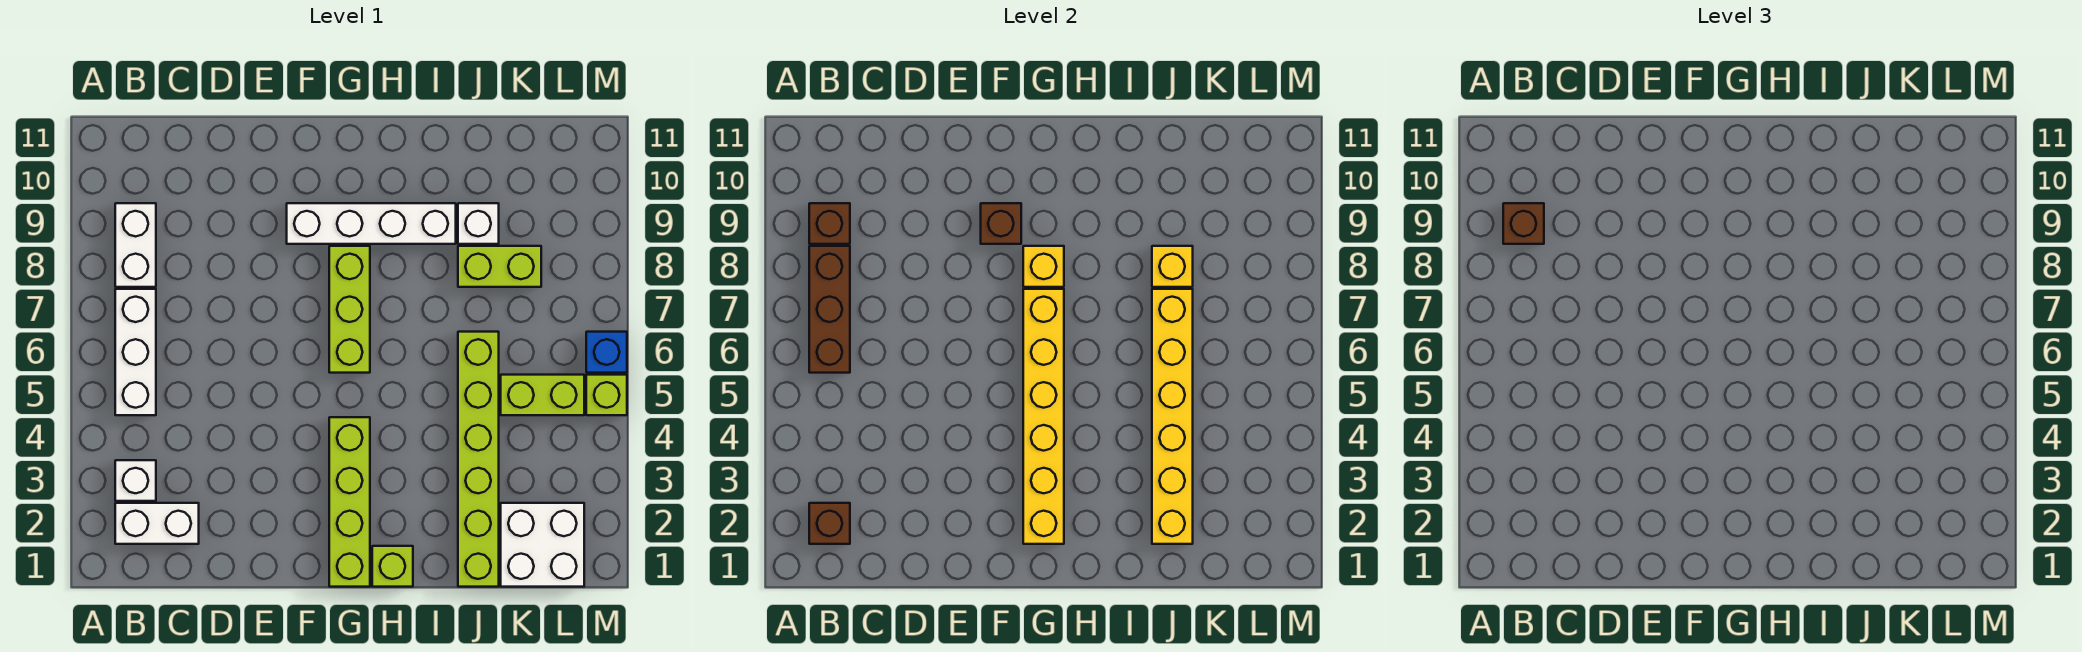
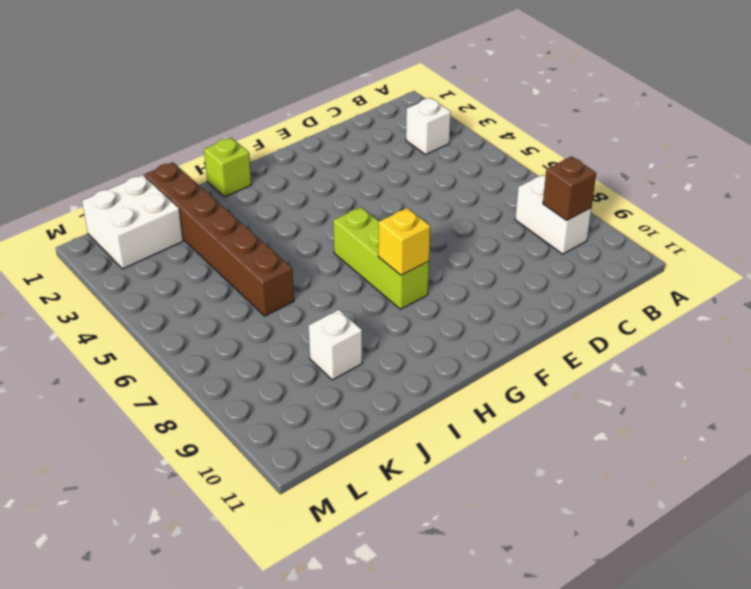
brown brick J1:J6 level 1 -> lime brick J1:J6 level 1
none -> white brick B2:C2 level 1
none -> white brick B5:B7 level 1
none -> white brick F9:I9 level 1

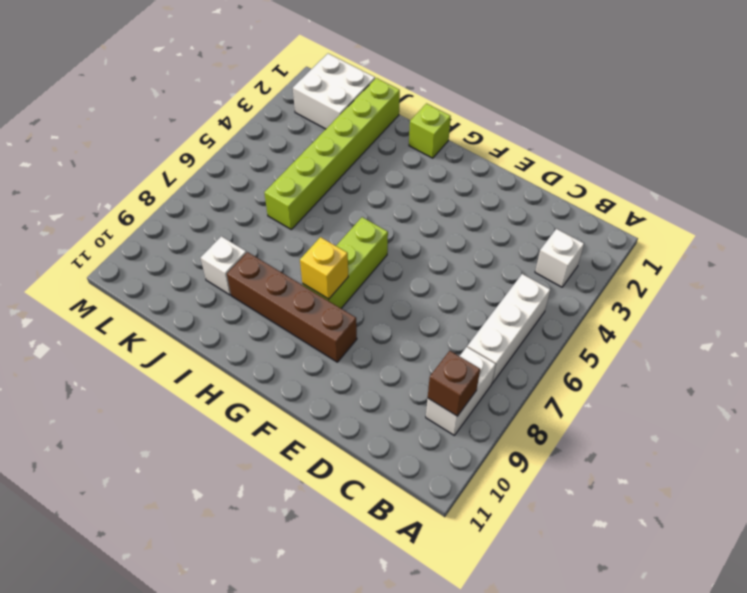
brown brick F9:I9 level 1 -> white brick F9:I9 level 1
none -> white brick B2:C2 level 1
none -> lime brick G1:G4 level 1
none -> lime brick J8:K8 level 1

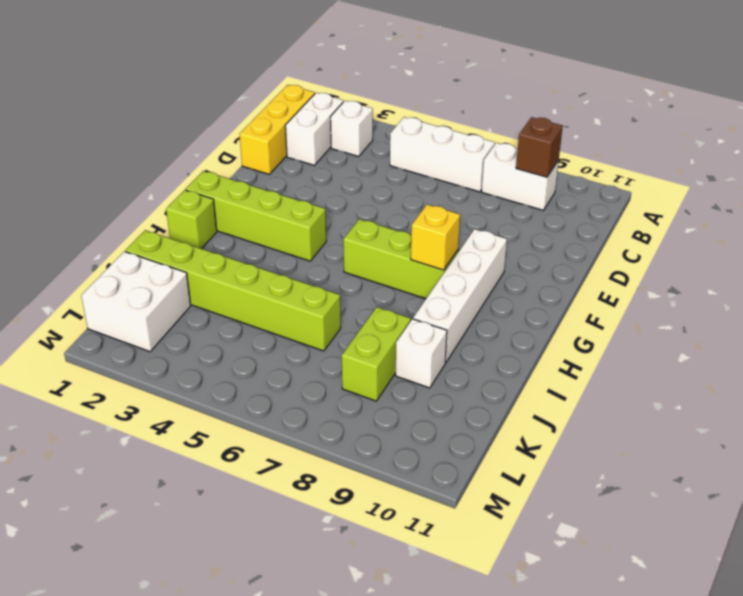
yellow brick B1:D1 level 1 -> none
none -> lime brick K5:L5 level 1
none -> lime brick M5 level 1
none -> blue brick M6 level 1

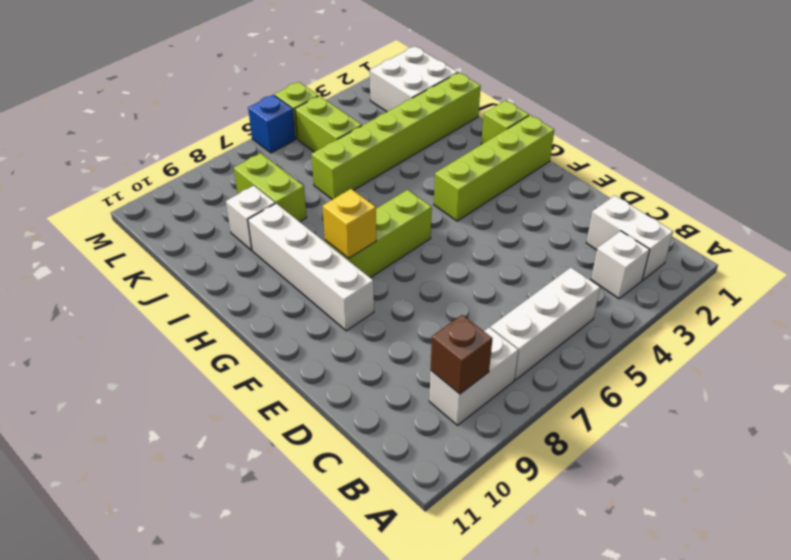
none -> brown brick B2 level 2
none -> brown brick B6:B8 level 2
none -> brown brick F9 level 2

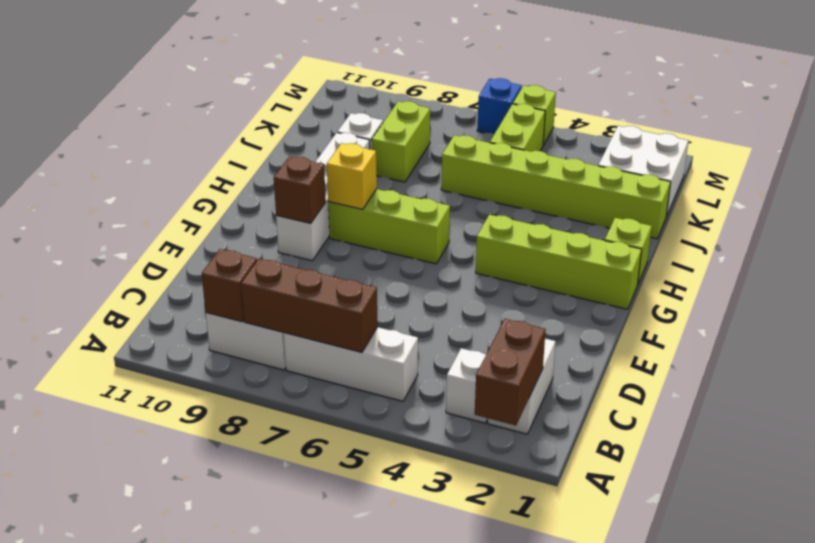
brown brick A2:B2 level 2 -> brown brick B2 level 2
none -> yellow brick G2:G7 level 2
none -> yellow brick J2:J7 level 2
none -> yellow brick J8 level 2

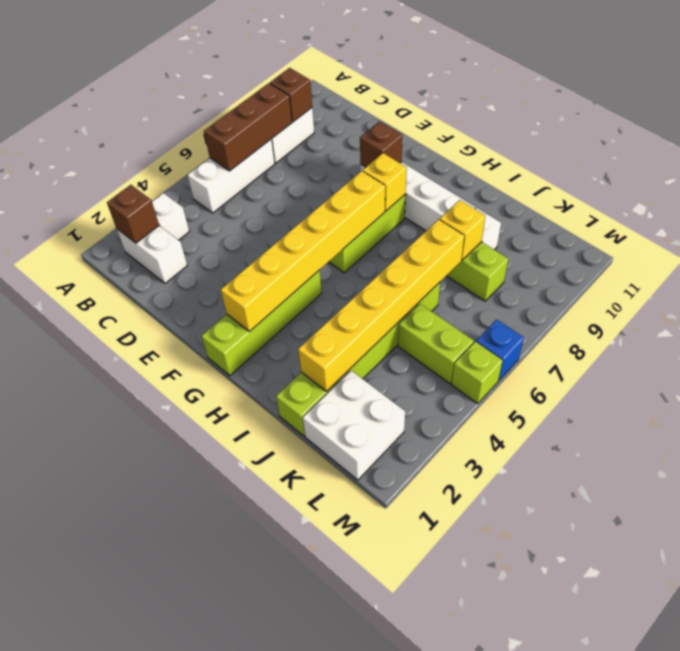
none -> lime brick H1 level 1
none -> brown brick B9 level 3

